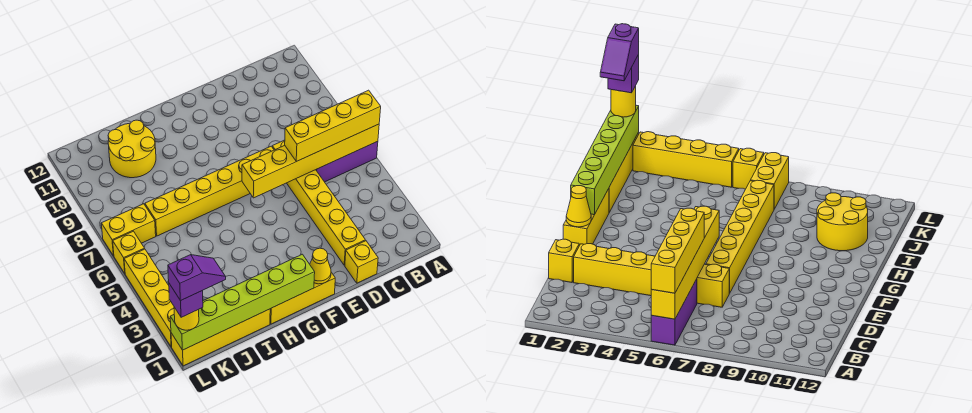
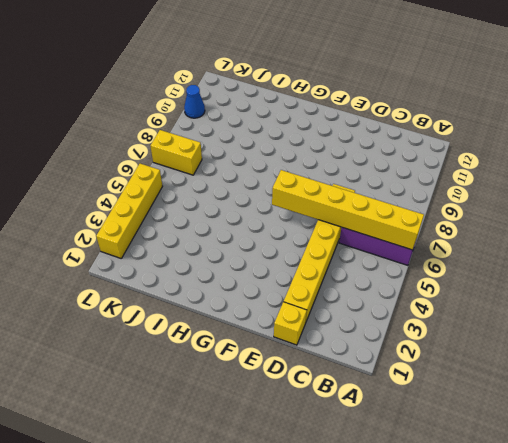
blue cone L10 level 1 -> none
none -> yellow brick E7:J7 level 1
none -> yellow brick F1:H1 level 1
none -> yellow brick I1:L1 level 1

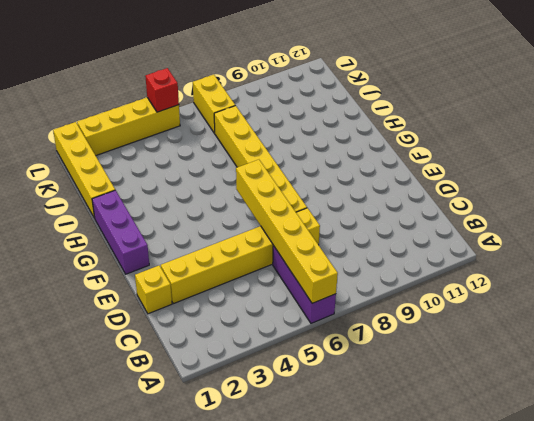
purple brick F1:H1 level 1 -> yellow brick F1:H1 level 1
red brick L5 level 2 -> none
none -> yellow round brick I10:J11 level 1
none -> yellow brick L6 level 1
none -> yellow cone F1 level 2

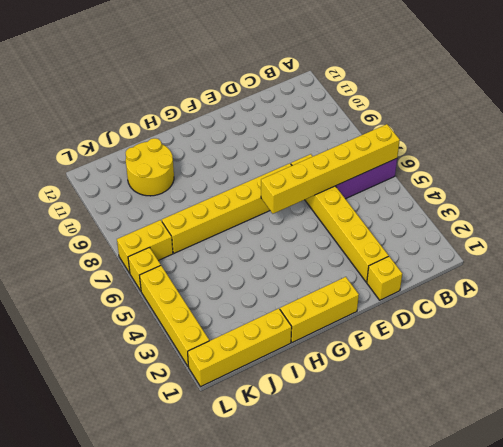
none -> yellow cone F1 level 2
none -> lime brick G1:L1 level 2
none -> yellow brick A6:D6 level 3

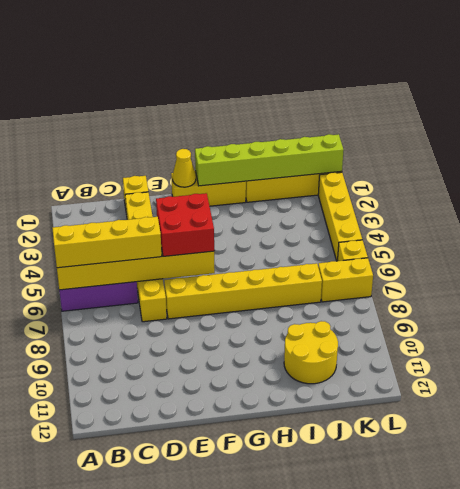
red brick E5:F6 level 3 -> none
none -> yellow round brick L1 level 3
none -> purple brick L1 level 4
none -> purple slope K1:L1 level 5 top L

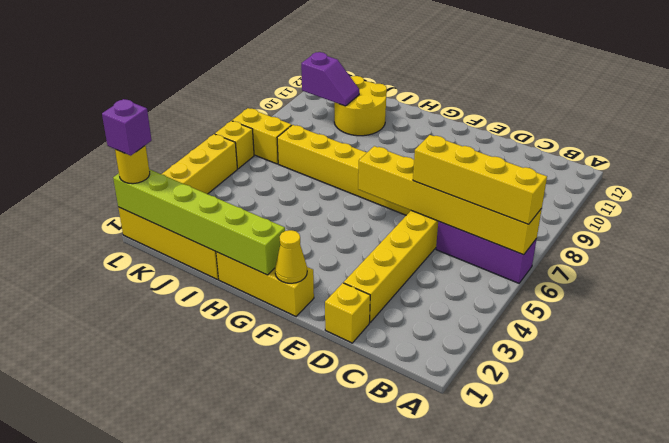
purple slope J10:K10 level 2 top K -> purple slope K1:L1 level 5 top L

